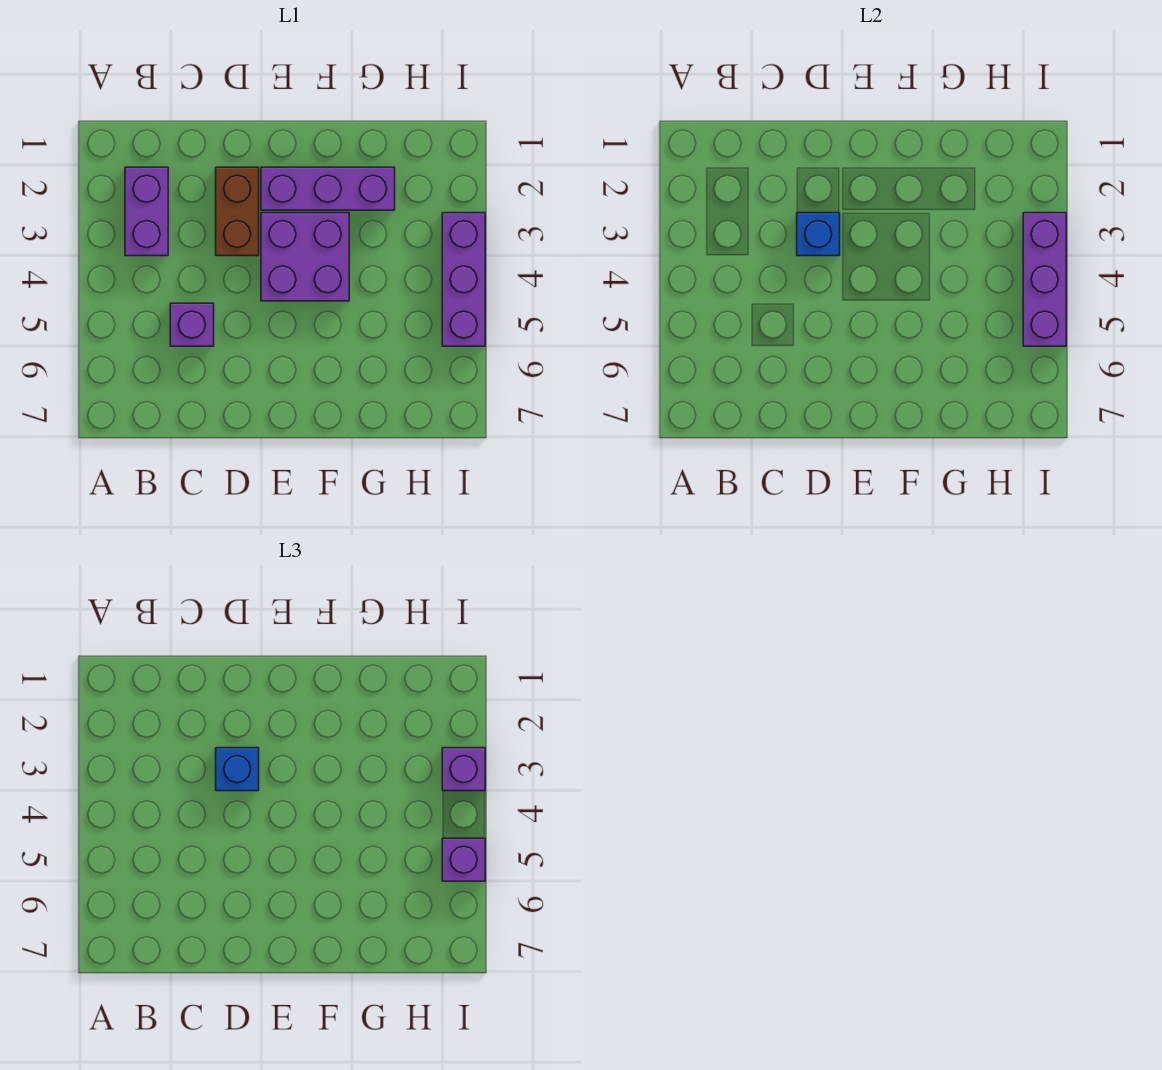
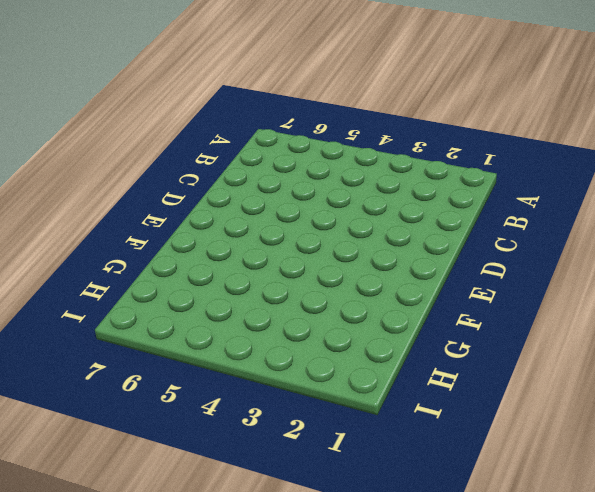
none -> purple brick B2:B3 level 1
none -> purple brick C5 level 1

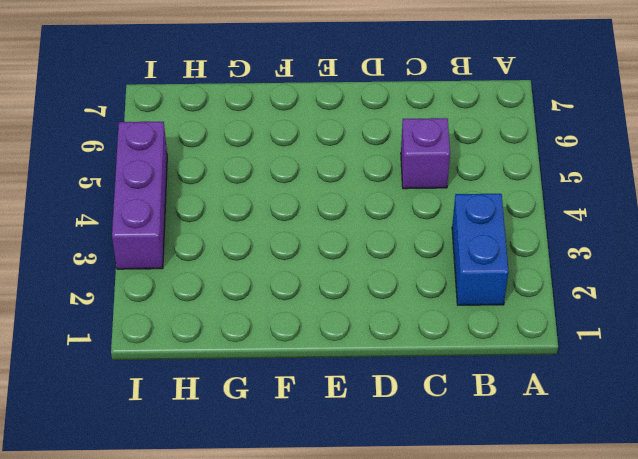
blue brick B2:B3 level 1 -> purple brick B2:B3 level 1
none -> brown brick D2:D3 level 1
none -> purple brick E2:G2 level 1

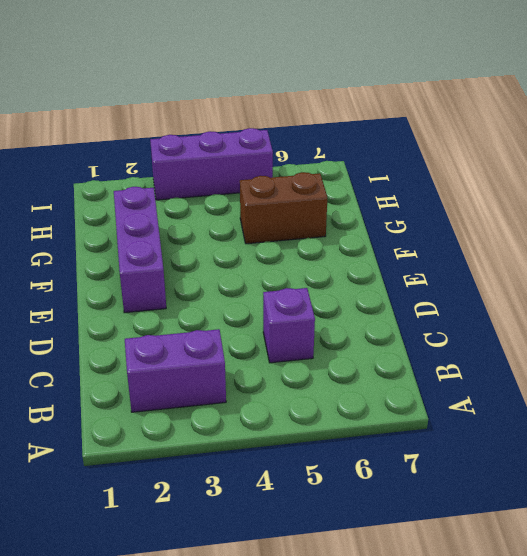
brown brick G5:G6 level 1 -> brown brick D2:D3 level 1
none -> purple brick E3:F4 level 1
none -> blue brick D3 level 2

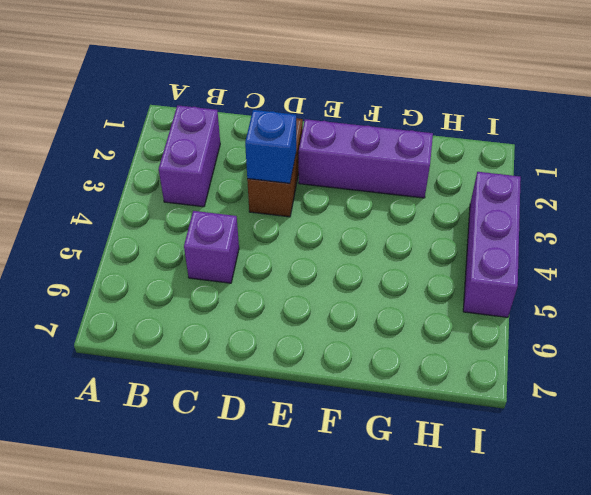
none -> purple brick E3:F4 level 1
none -> purple brick I3:I5 level 2

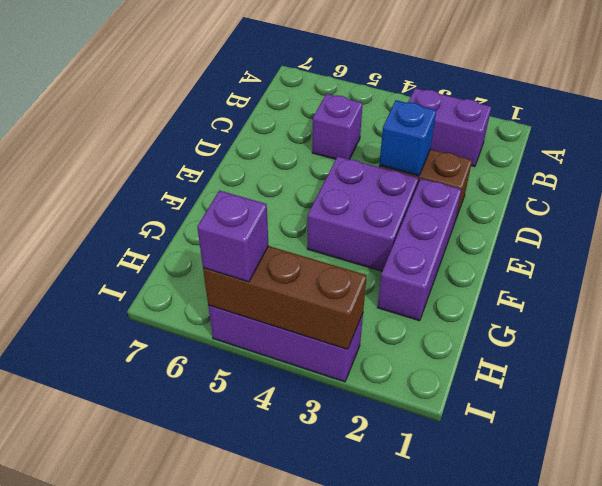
brown brick I3:I5 level 2 -> purple brick I3:I5 level 2
none -> blue brick D3 level 3
none -> purple brick I3 level 3

